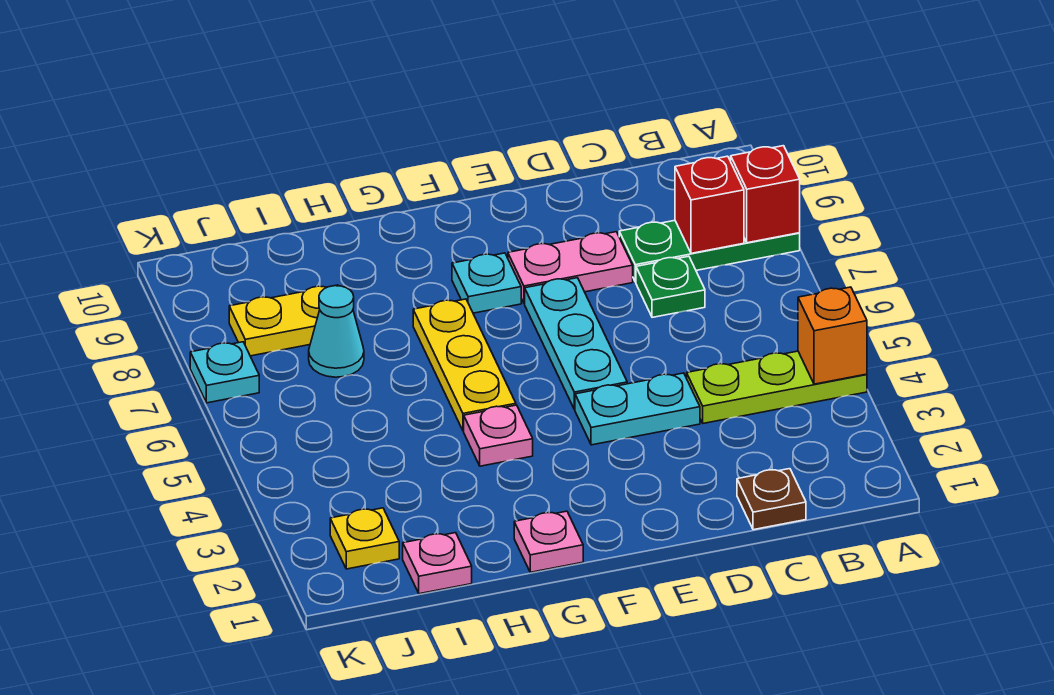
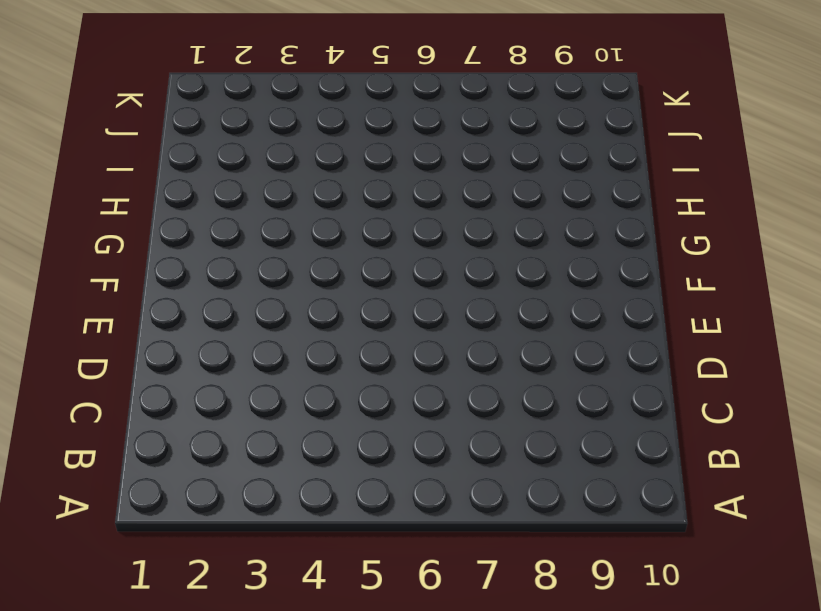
none -> lime plate A4:C4 level 1
none -> green plate A8:C8 level 1
none -> brown plate C1 level 1

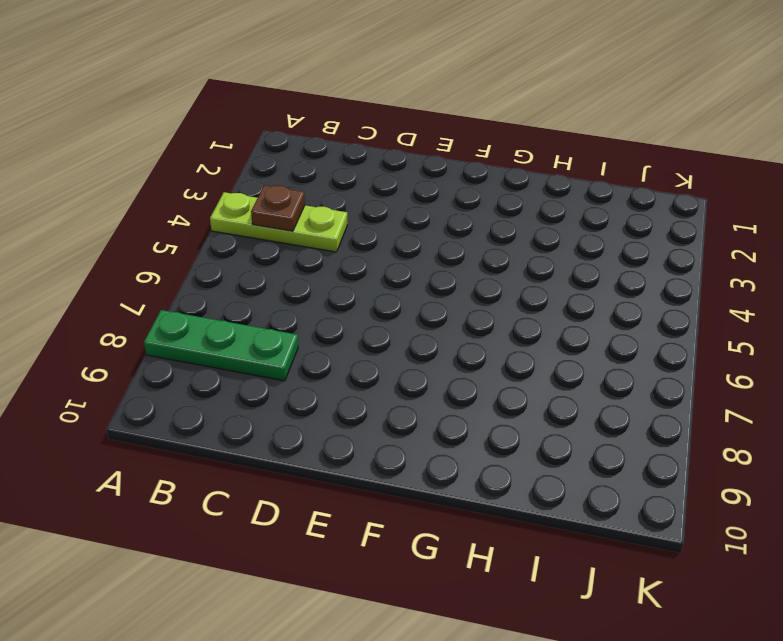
brown plate B4 level 2 -> brown plate C1 level 1
none -> green plate C7 level 1
none -> cyan plate D4:E4 level 1
none -> pink plate D8:E8 level 1

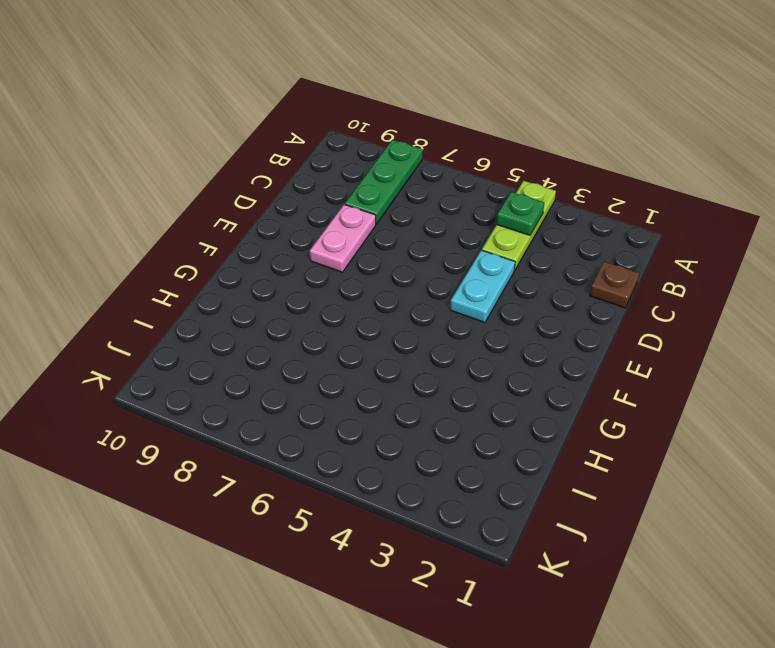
green plate B4 level 2 -> green plate C7 level 1
none -> cyan plate E5:E7 level 1
none -> cyan plate F8 level 1
none -> pink plate G1 level 1

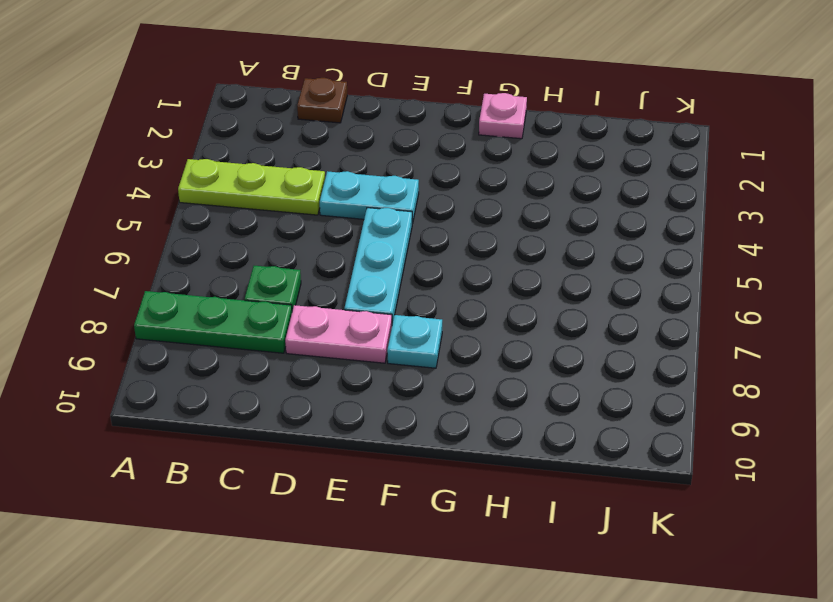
none -> pink plate G4 level 1
none -> yellow plate G5:G7 level 1
none -> pink plate I1 level 1

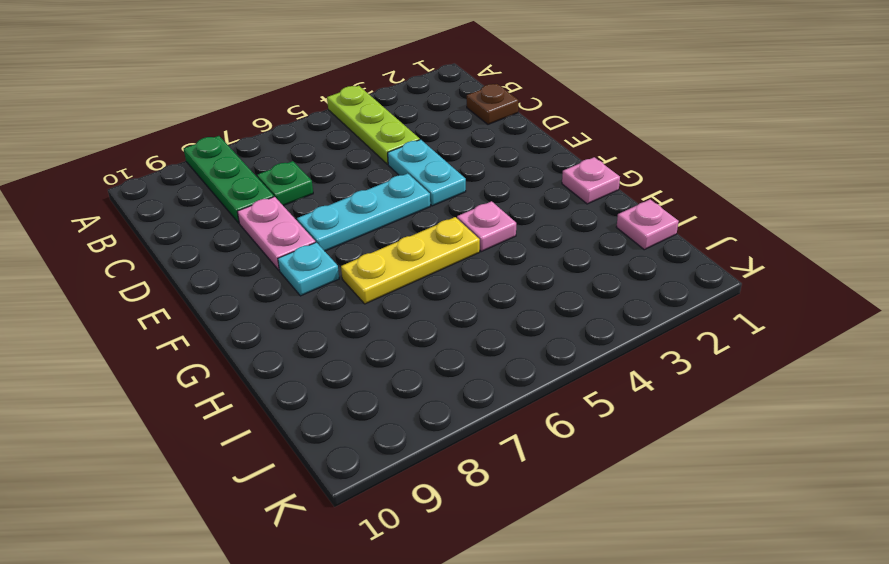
none -> cyan cone I7 level 1
none -> yellow plate I8:J8 level 1
none -> yellow plate J2 level 1

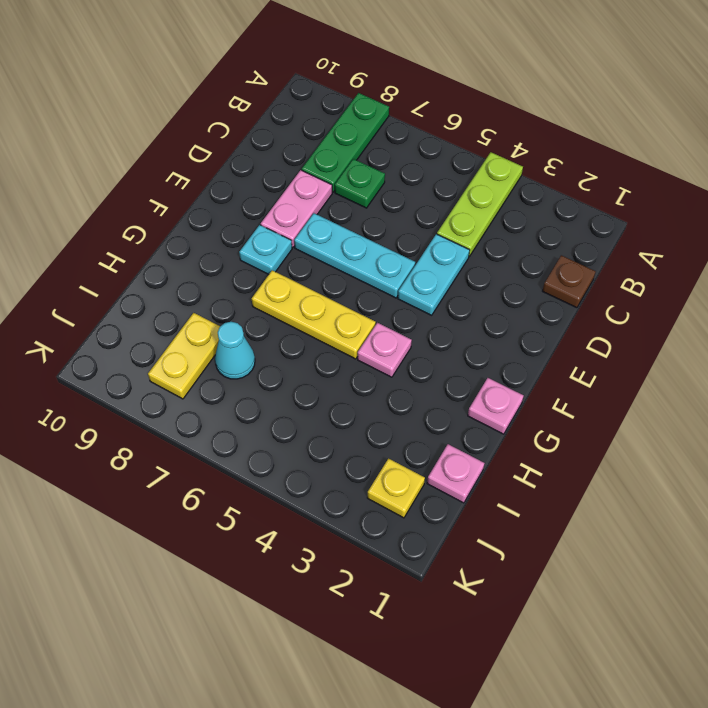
none -> cyan plate K7 level 1
none -> orange brick A4 level 2
none -> red brick A8 level 2

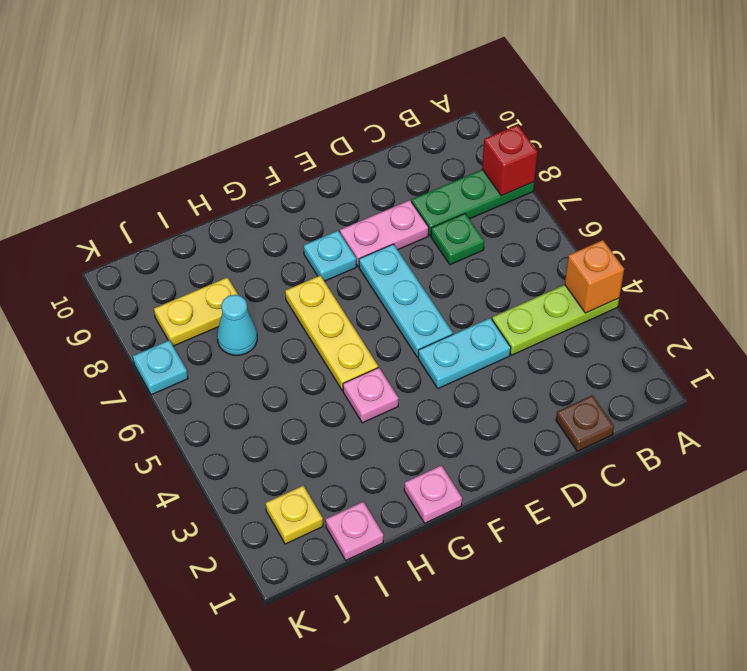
none -> red brick B8 level 2

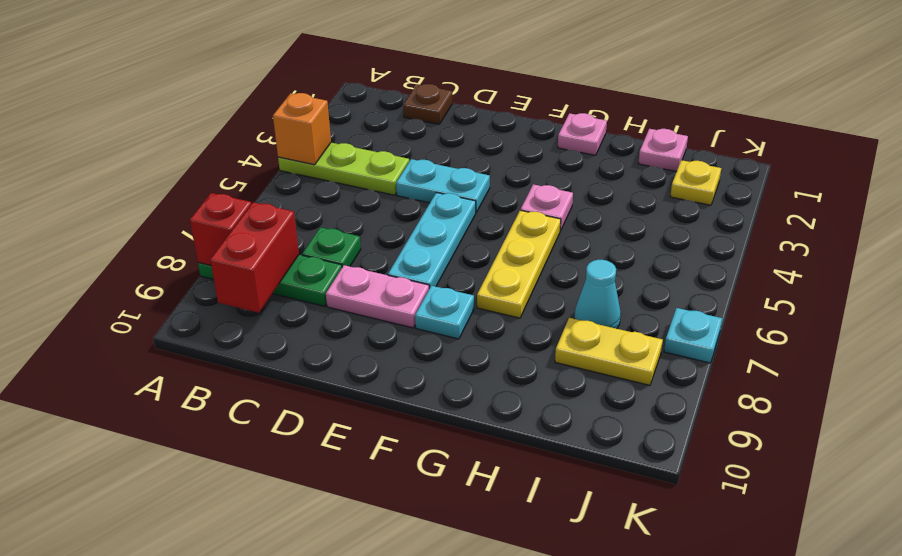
red brick B8:B9 level 2 -> red brick B8 level 2

